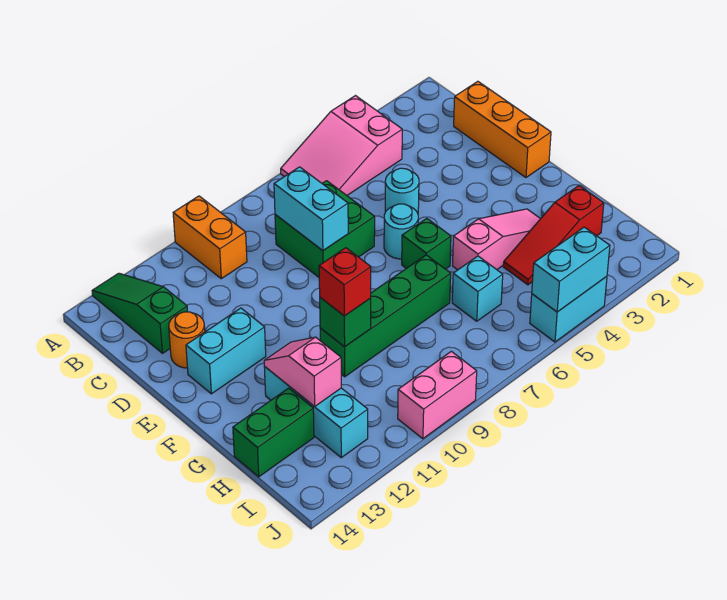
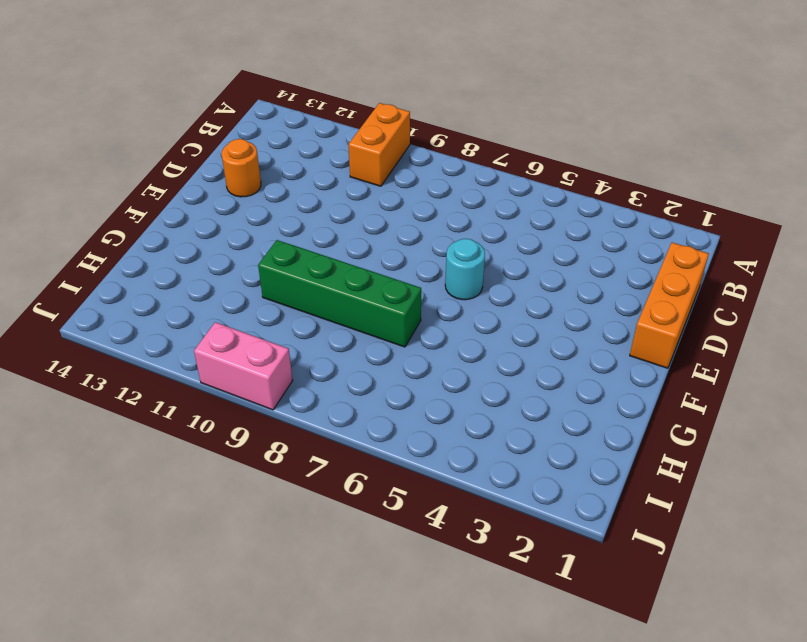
none -> pink slope A4:B6 level 1 top 4
none -> green slope A13:C13 level 1 top C
none -> green brick C7:D8 level 1

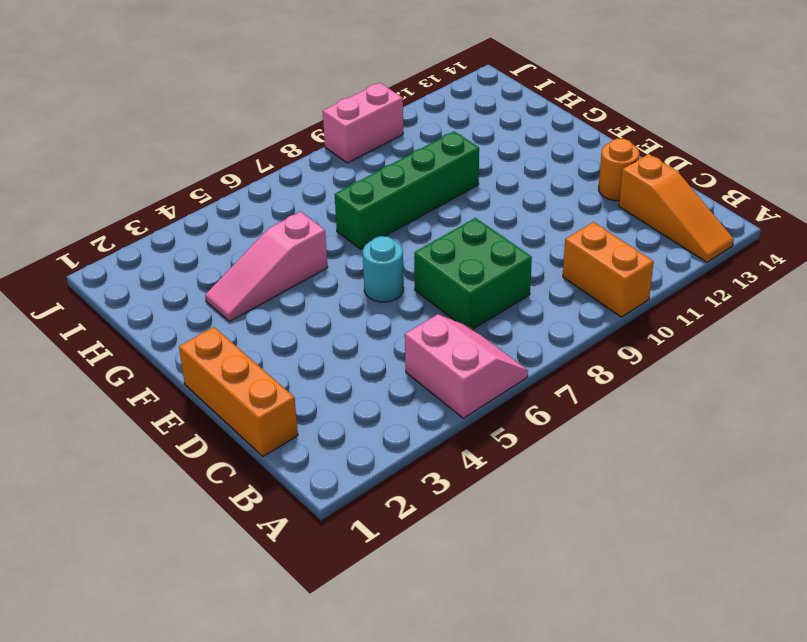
pink slope A5:B6 level 1 top 5 -> pink slope A4:B6 level 1 top 4
orange slope A13:C13 level 1 top C -> green slope A13:C13 level 1 top C
none -> cyan round brick D5 level 1
none -> cyan brick E12:E13 level 1
none -> green brick F6 level 1

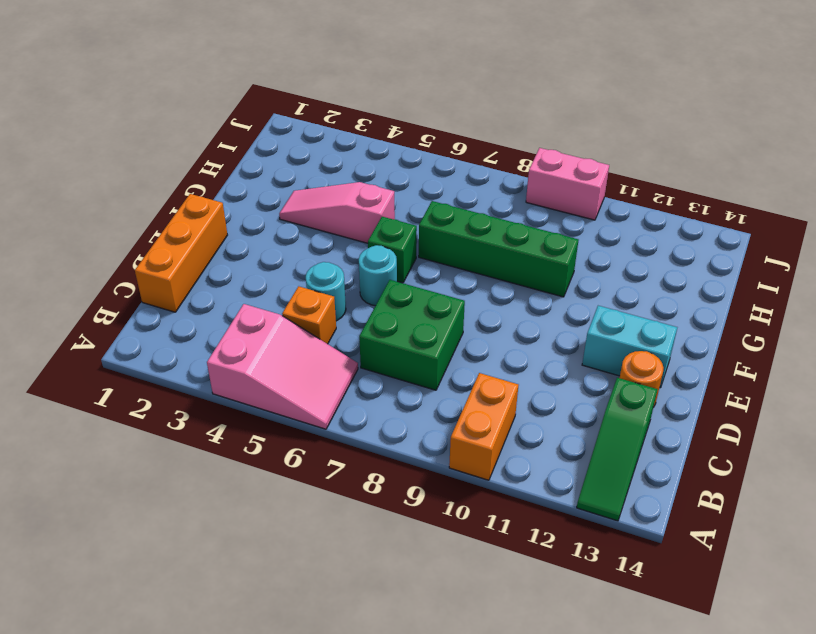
orange brick C5 level 1 -> none
none -> cyan brick G12:I12 level 1
none -> red slope H2:H4 level 1 top 2
none -> cyan brick H6 level 1

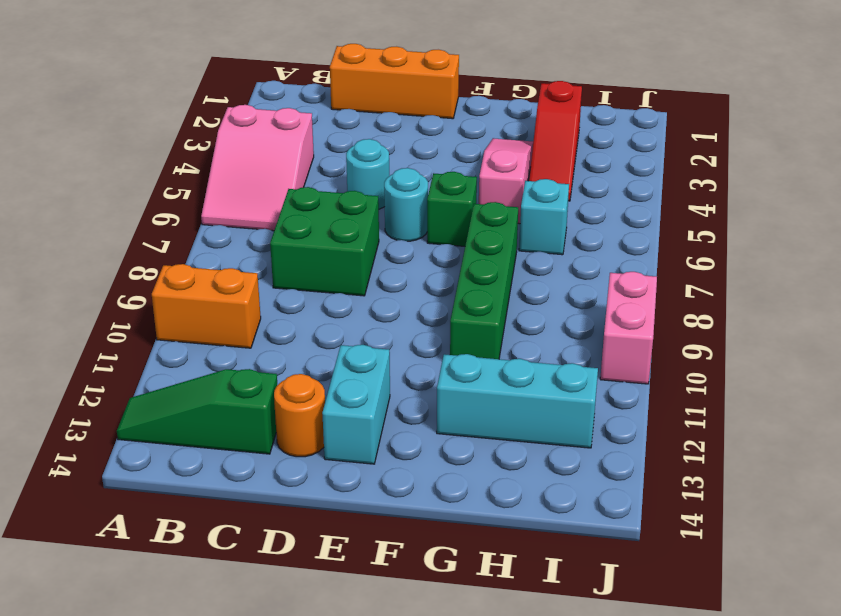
none -> green brick H13:H14 level 1
none -> cyan brick J4:J5 level 1
none -> cyan brick C8:D8 level 2

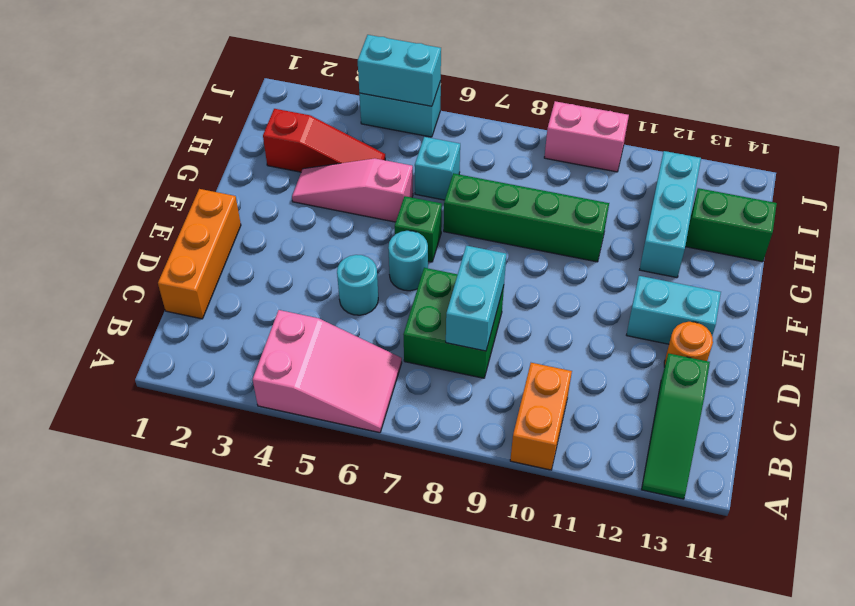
none -> green brick G10 level 2
none -> pink slope G12:H12 level 2 top H
none -> red brick G10 level 3

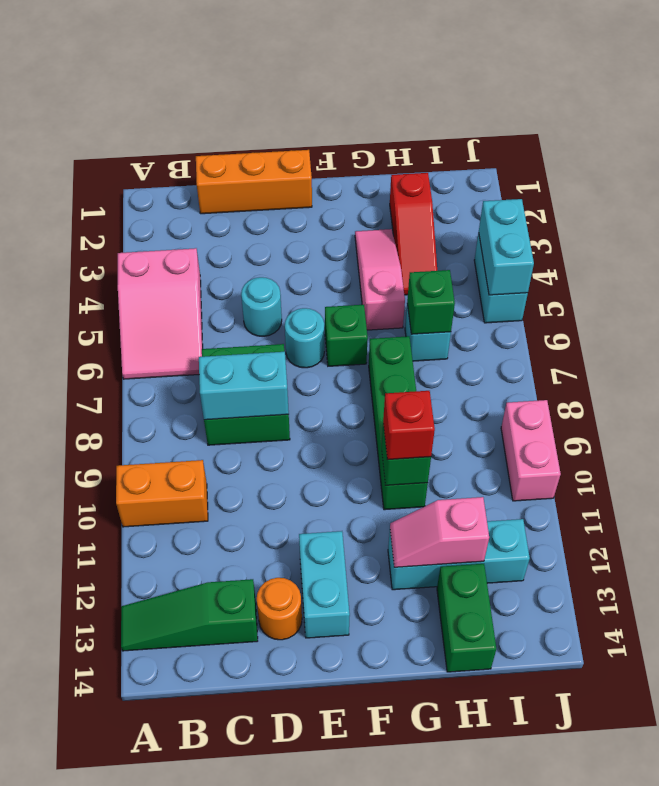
green brick H6 level 2 -> none

